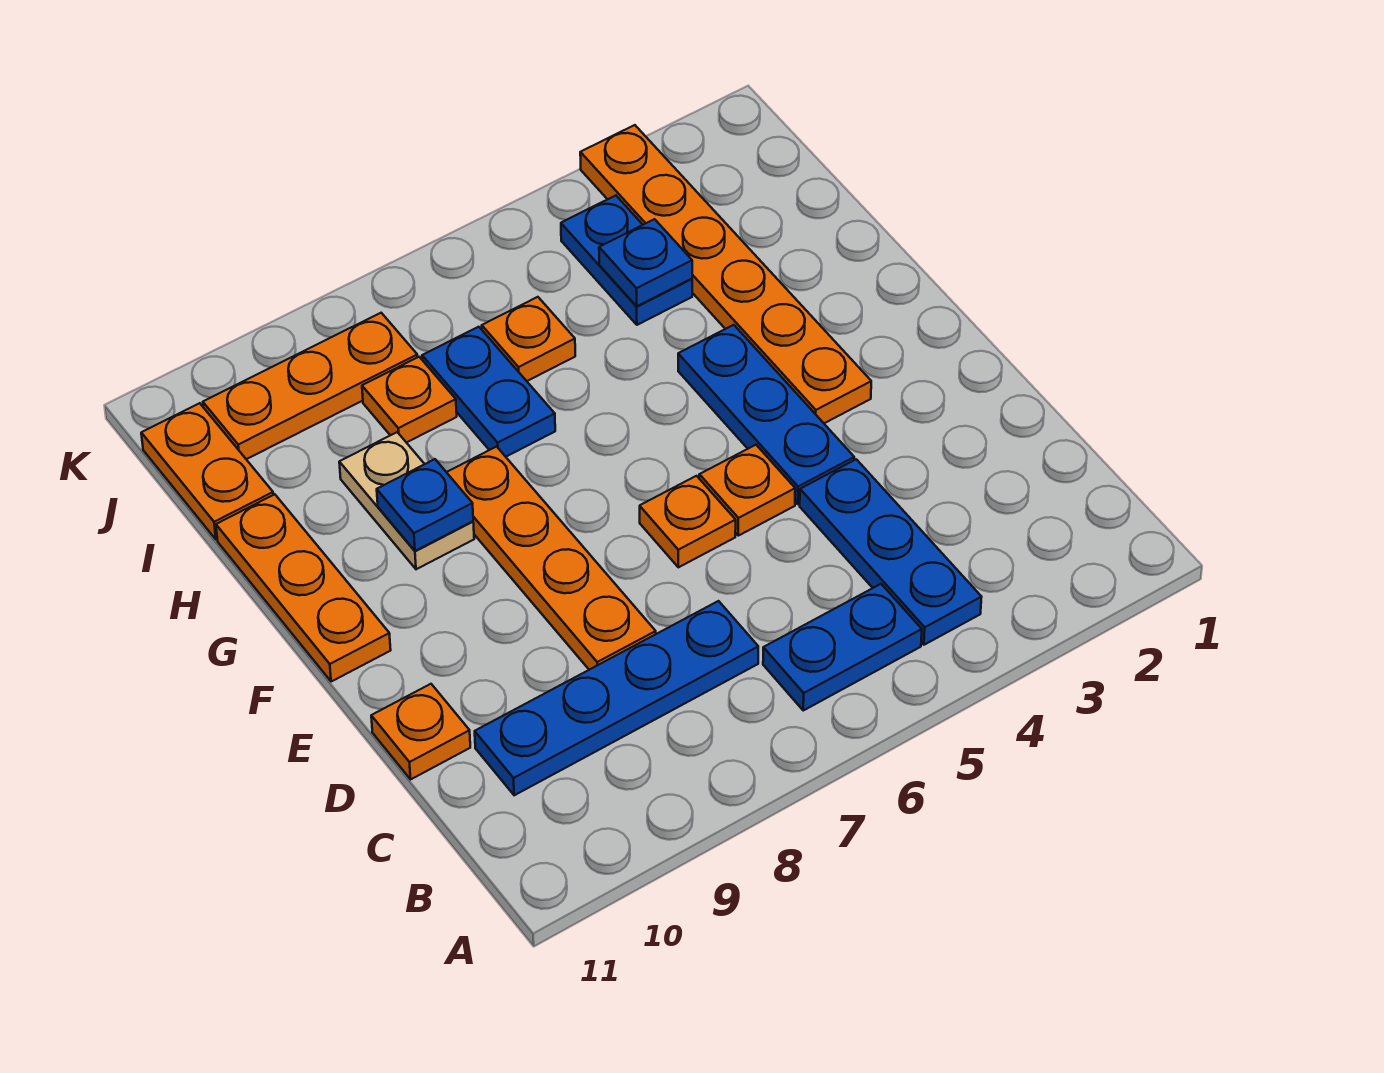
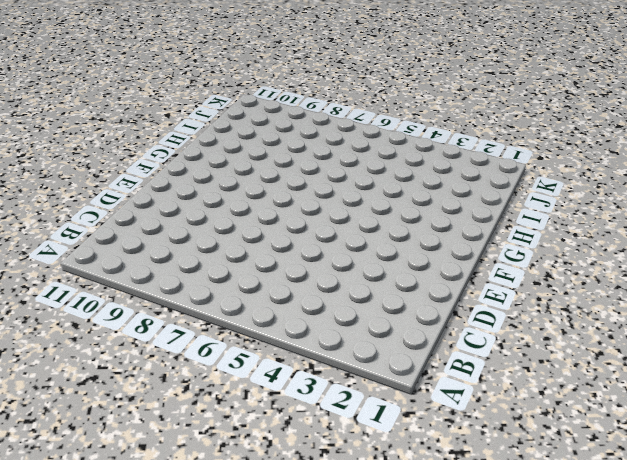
none -> blue plate B4:D4 level 1
none -> blue plate B5:B6 level 1
none -> blue plate C7:C10 level 1

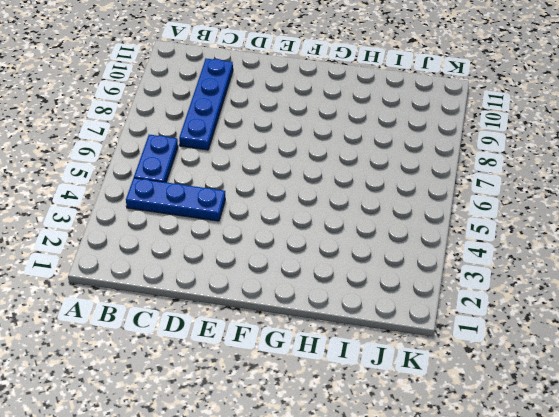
none -> orange plate D8:G8 level 1
none -> orange plate D11 level 1
none -> blue plate E4:G4 level 1

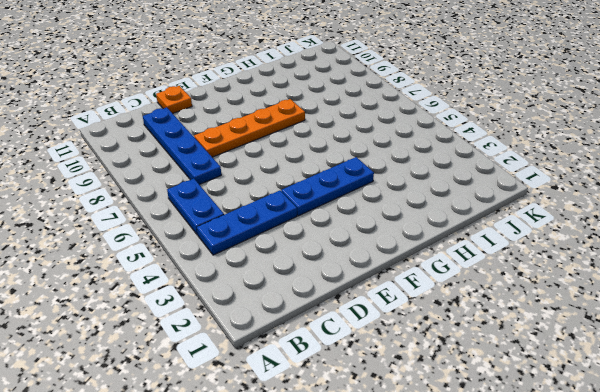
none -> orange plate E5 level 1
none -> orange plate E6 level 1
none -> orange plate F3:K3 level 1

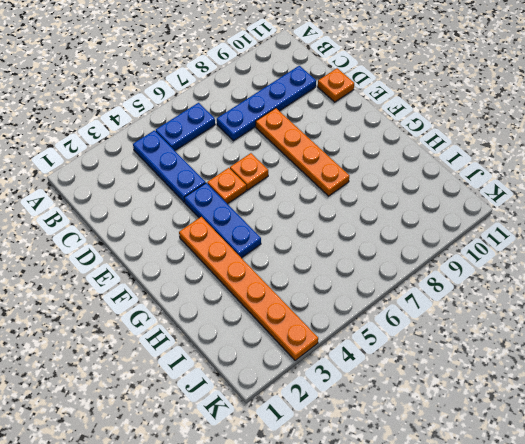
none -> orange plate F11:H11 level 1
none -> tan plate G9:H9 level 1
none -> blue plate H7:I7 level 1

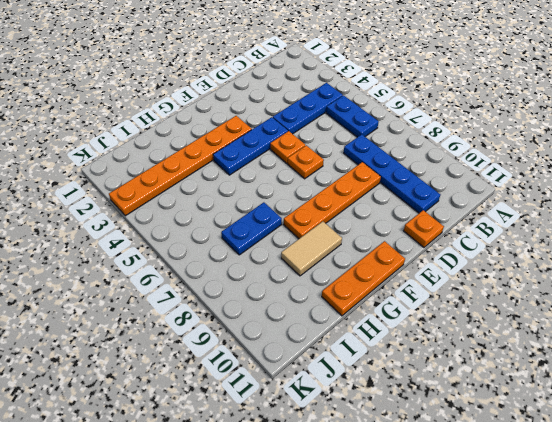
tan tile G9:H9 level 1 -> tan plate G9:H9 level 1
none -> blue plate I4:J4 level 1
none -> orange plate I6 level 1
none -> orange plate I8 level 1

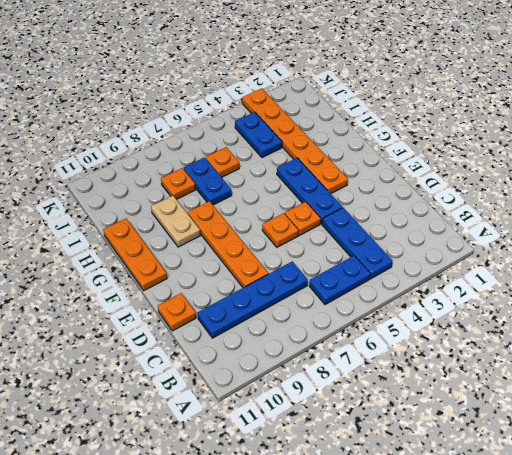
none -> orange plate I11:J11 level 1
none -> orange plate J8:J10 level 1
none -> blue plate G9 level 2

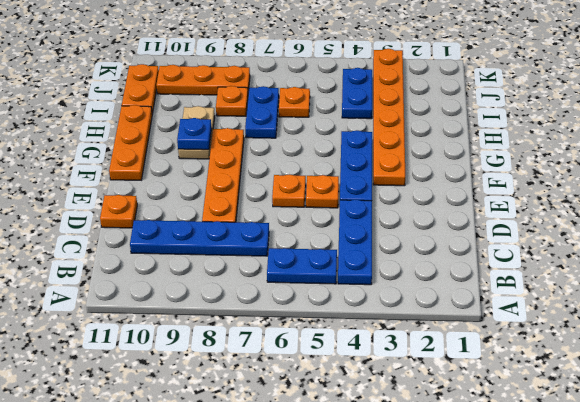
none -> blue plate I4 level 2

